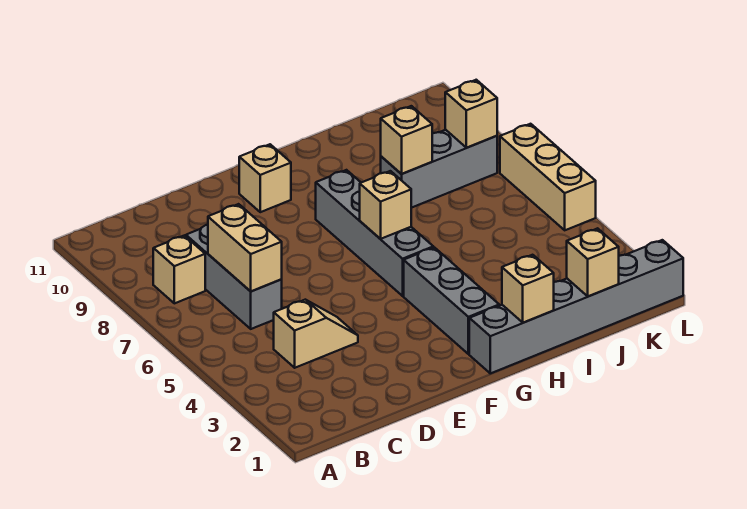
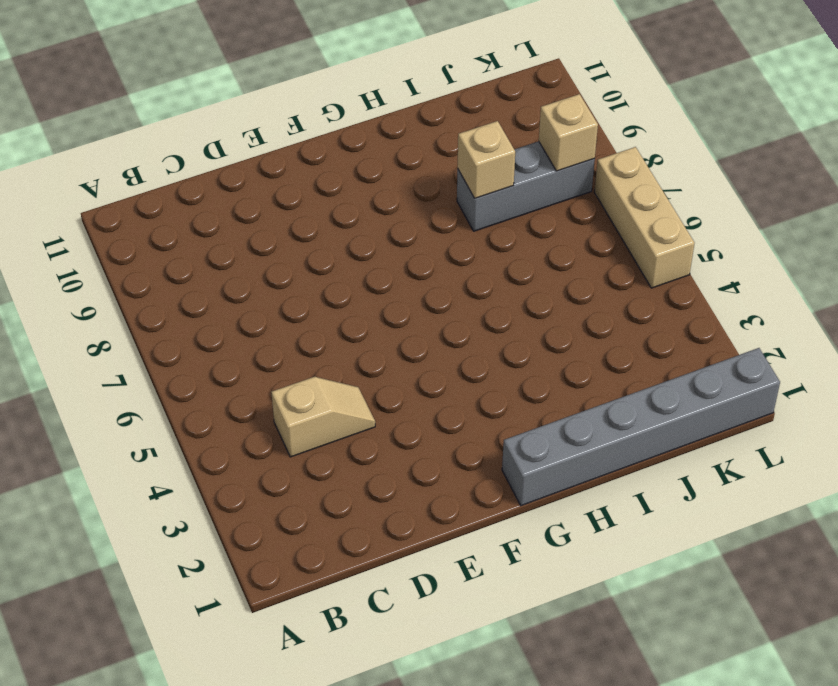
none -> tan brick B8 level 1
none -> grey brick C6:C8 level 1
none -> tan brick F10 level 1

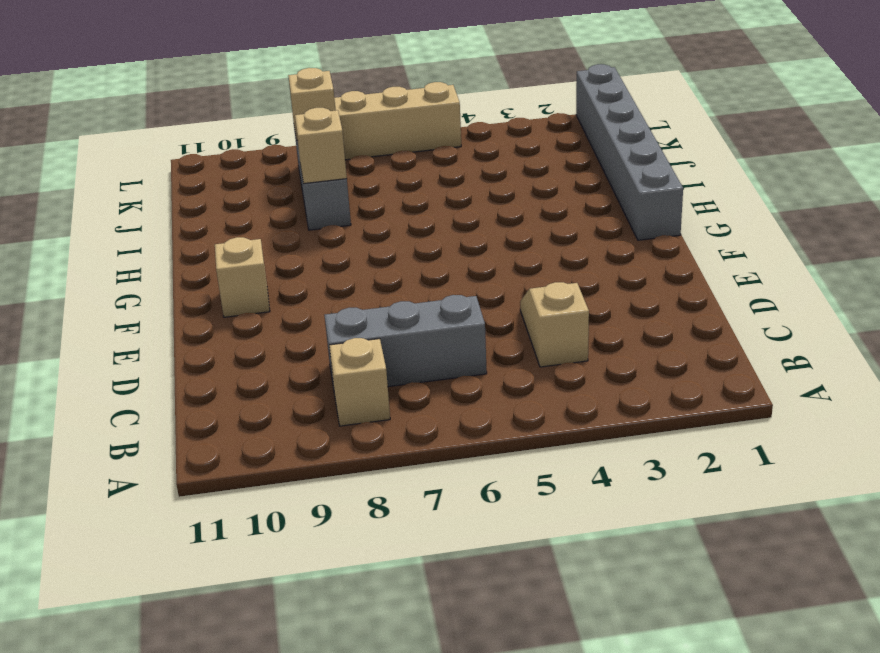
none -> grey brick G2:G4 level 1
none -> grey brick G5:G8 level 1
none -> tan brick C6:C7 level 2

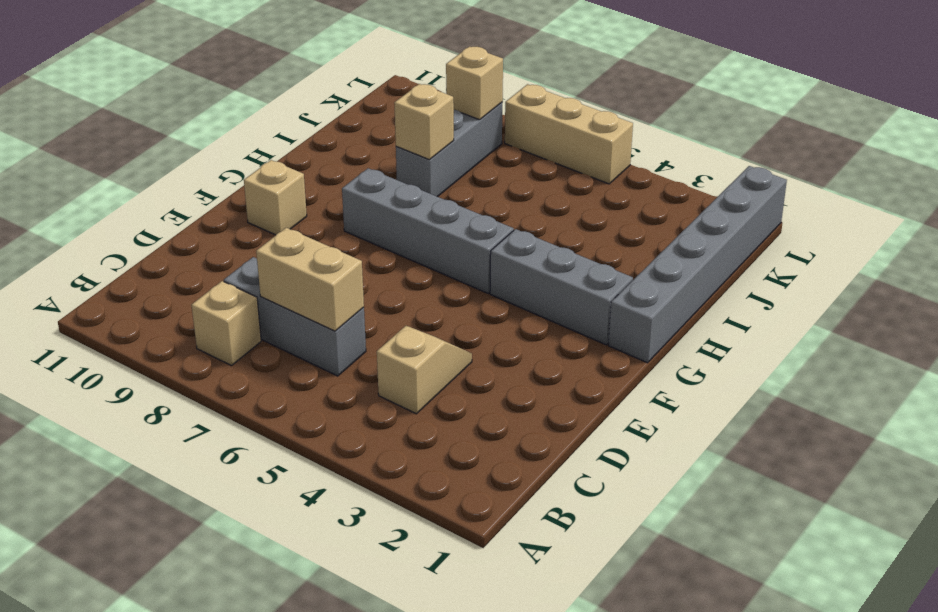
none -> tan brick G6 level 2
none -> tan brick H1 level 2
none -> tan brick J1 level 2

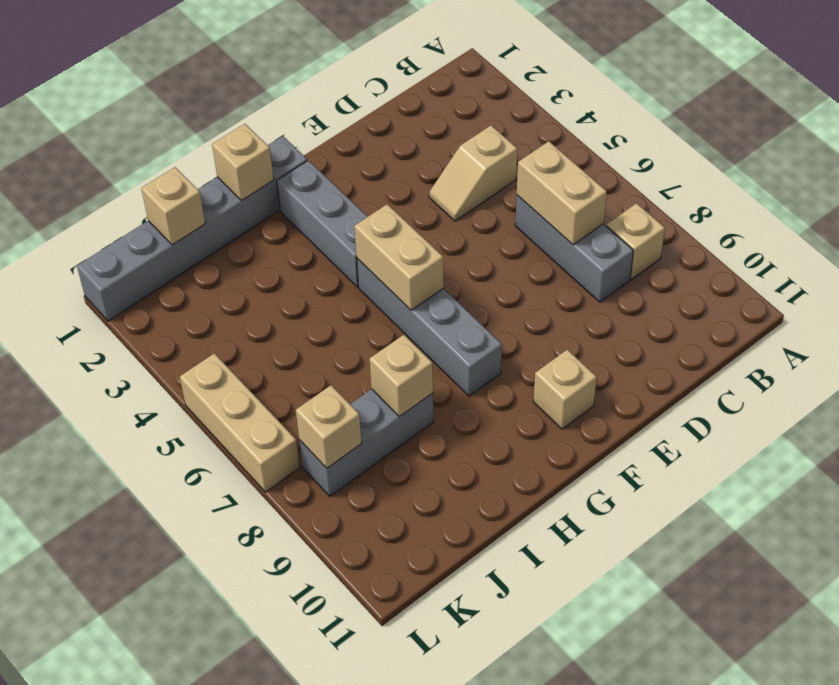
tan brick G5:G6 level 2 -> tan brick G6 level 2

